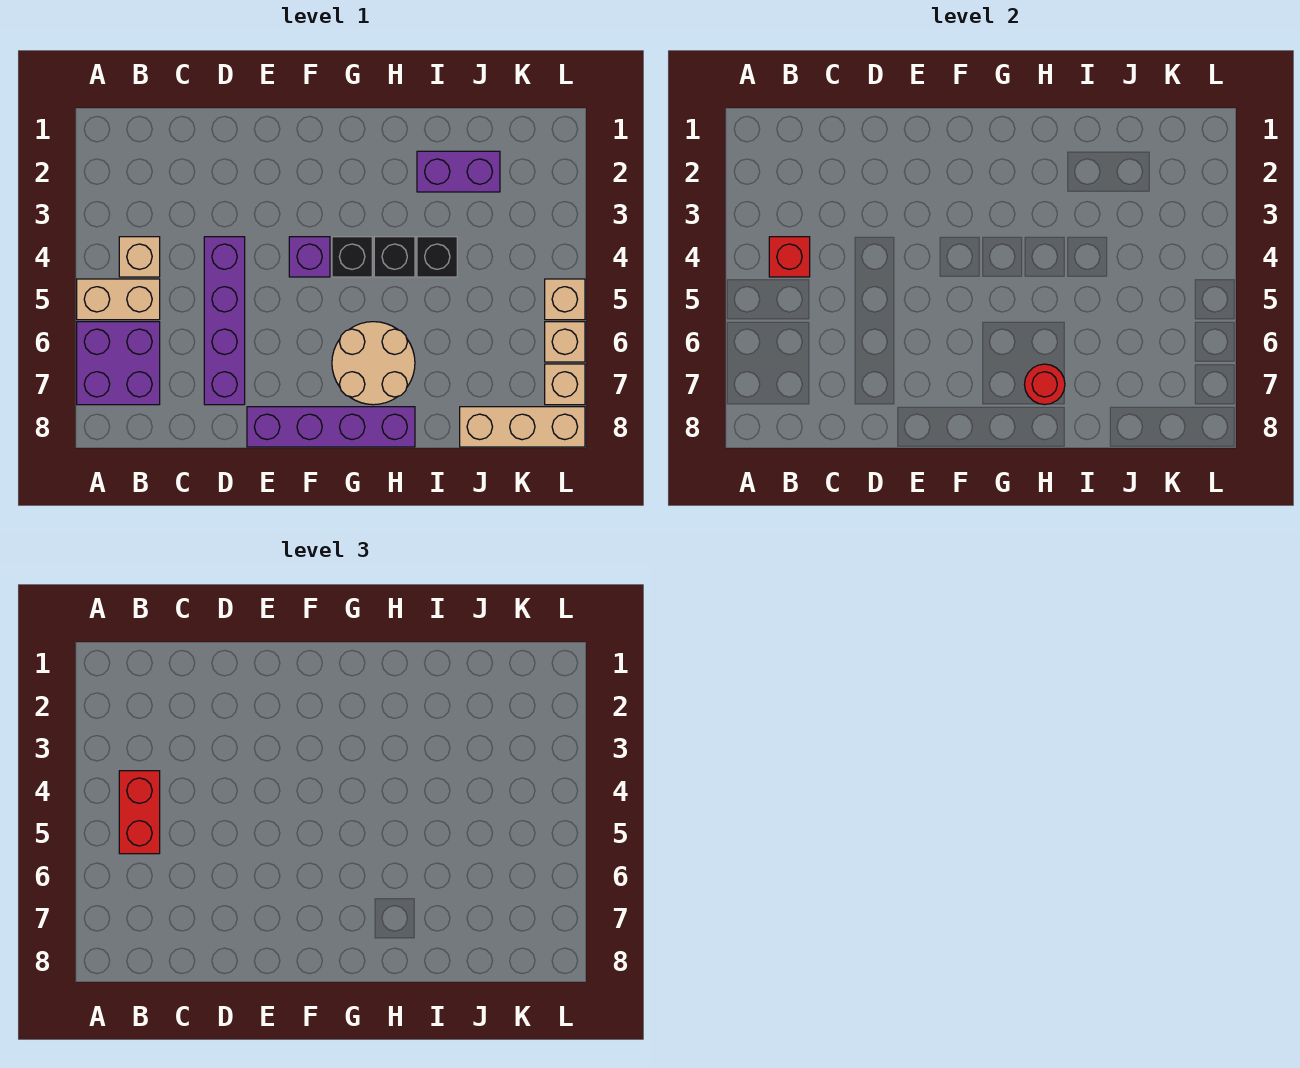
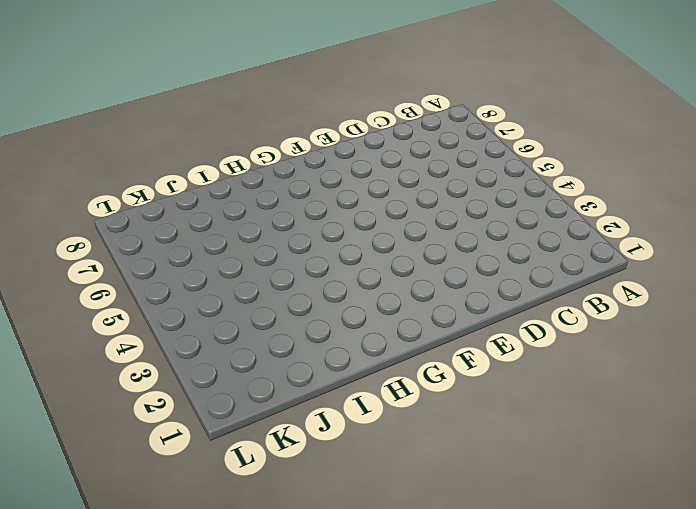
none -> tan brick A5:B5 level 1
none -> purple brick A6:B7 level 1
none -> tan brick B4 level 1

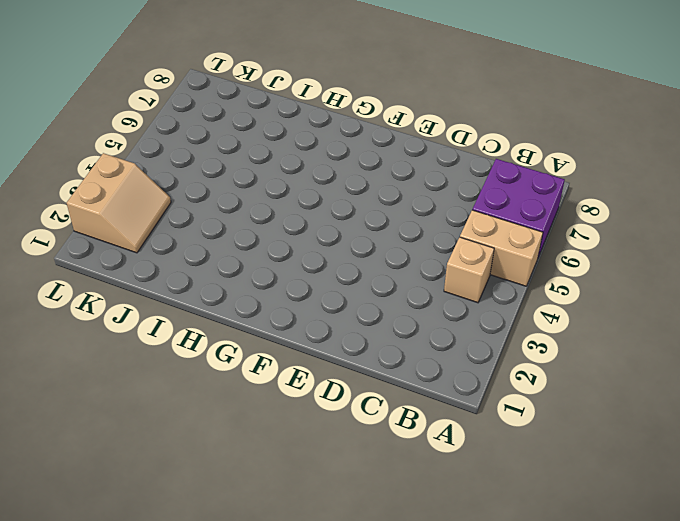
tan slope K2:L3 level 1 top L -> none
none -> purple brick D4:D7 level 1
none -> purple brick E8:H8 level 1
none -> purple brick F4 level 1

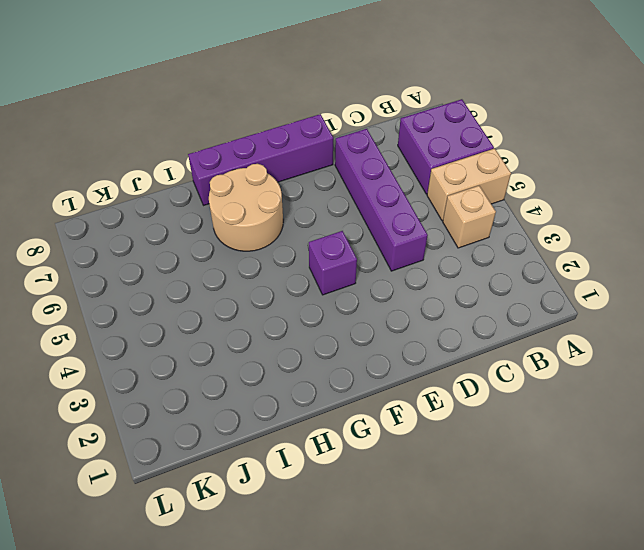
none -> black brick G4 level 1
none -> black brick H4 level 1
none -> purple brick I2:J2 level 1

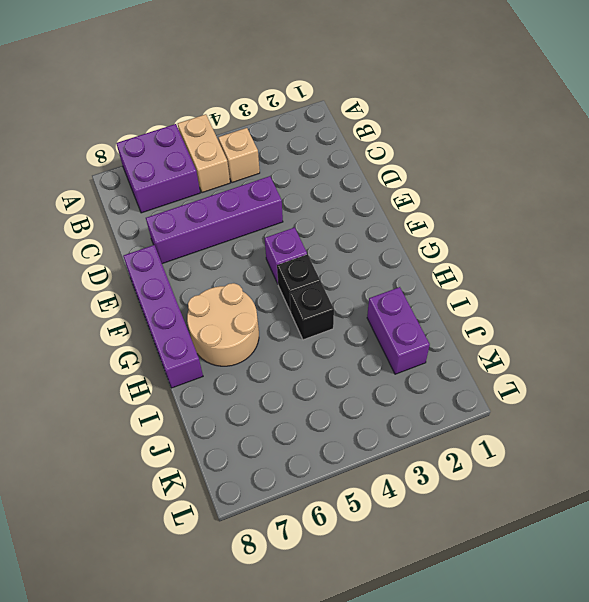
none -> black brick I4 level 1
none -> tan brick J8:L8 level 1
none -> tan brick L5 level 1

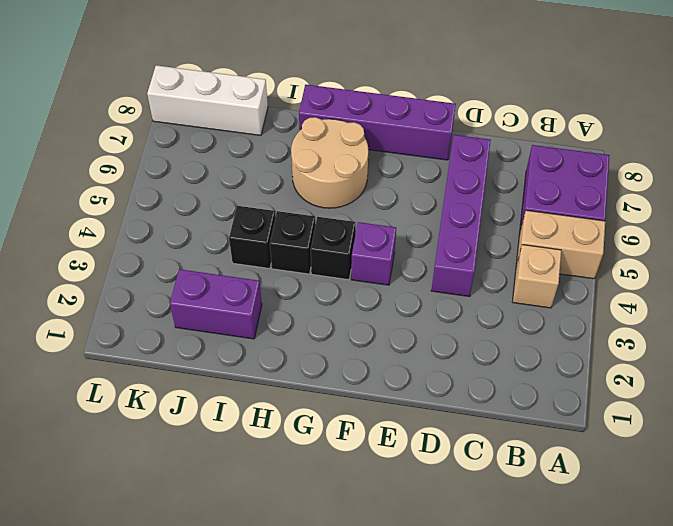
white brick J8:L8 level 1 -> tan brick J8:L8 level 1
none -> tan brick L5 level 1
none -> tan brick L6 level 1
none -> tan brick L7 level 1

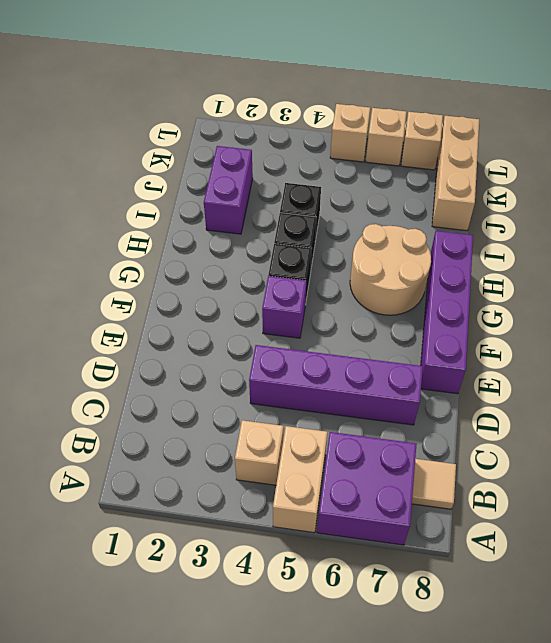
tan tile B8 level 1 -> none
none -> red brick B4 level 2
none -> red round brick H7 level 2
none -> red brick B4:B5 level 3

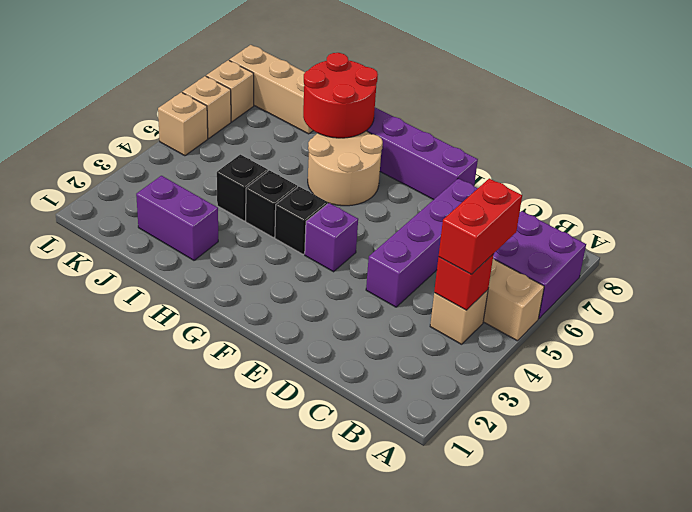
red round brick H7:I8 level 2 -> red round brick H7 level 2

